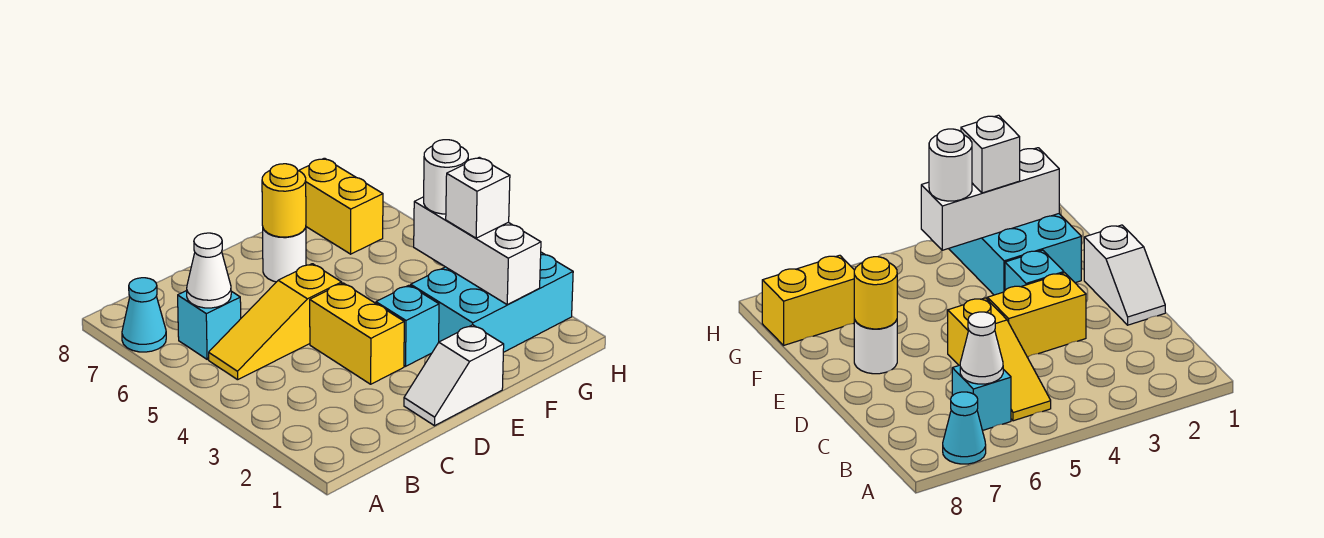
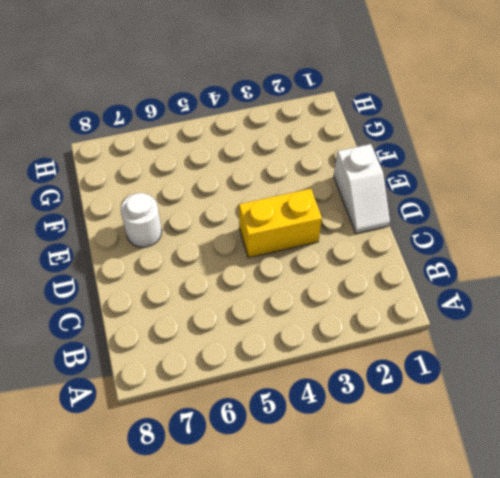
none -> cyan cone A7 level 1
none -> yellow slope B5:D5 level 1 top D
none -> cyan brick B6 level 1

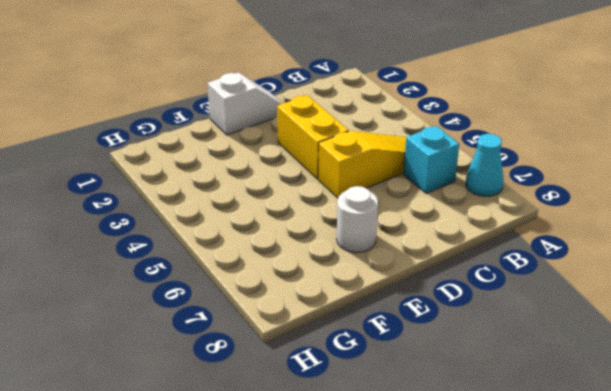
none -> cyan brick E3 level 1
none -> cyan brick F2:H3 level 1
none -> yellow brick G7:G8 level 1

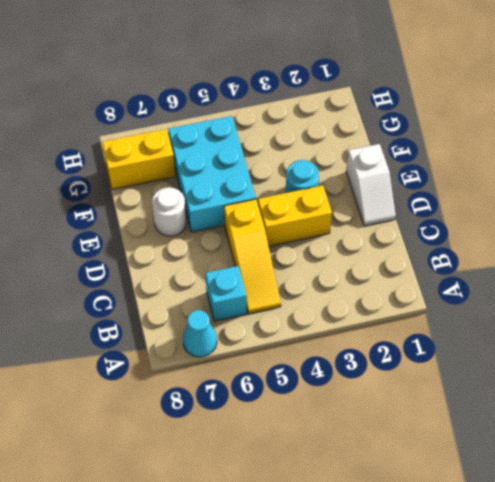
cyan round brick E3 level 1 -> cyan brick E3 level 1
cyan brick E5:G6 level 1 -> cyan brick F2:H3 level 1
none -> white cone B6 level 2
none -> yellow round brick E7 level 2
none -> white brick G2:G4 level 2

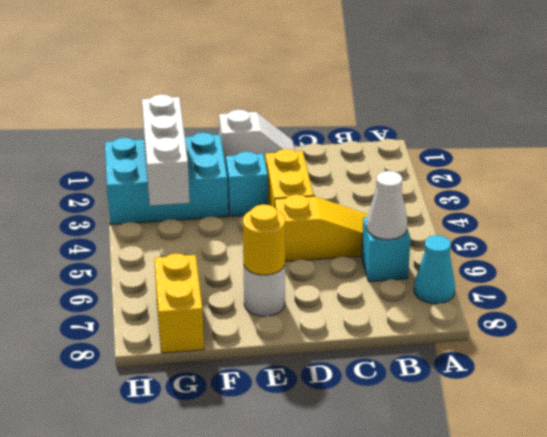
none -> white brick G3 level 3
none -> white round brick G4 level 3

